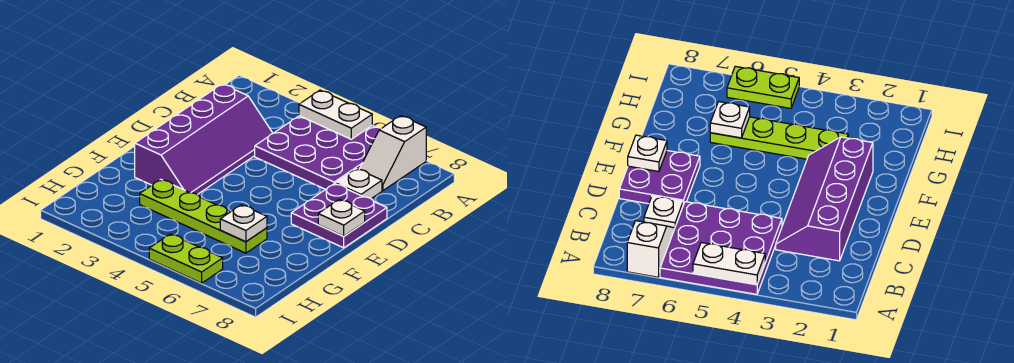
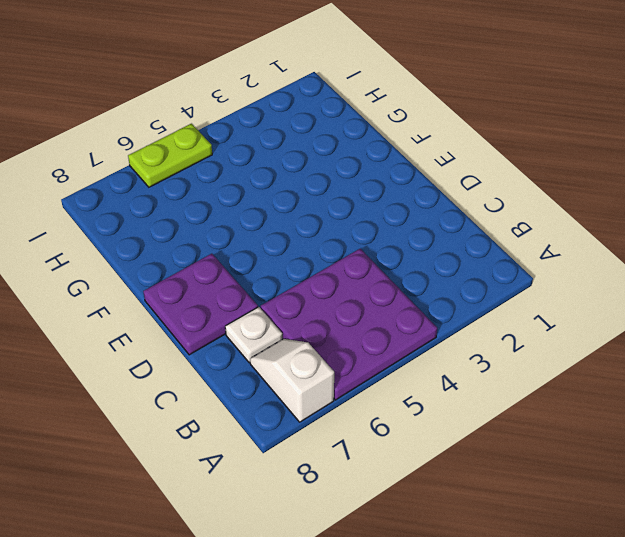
none -> purple slope C2:F3 level 1 top 2
none -> lime plate G3:G6 level 1

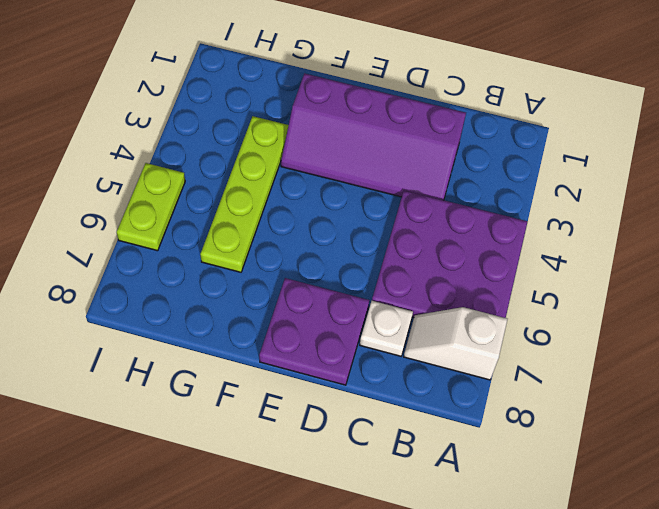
none -> white plate A4:A5 level 2
none -> white plate E8 level 2

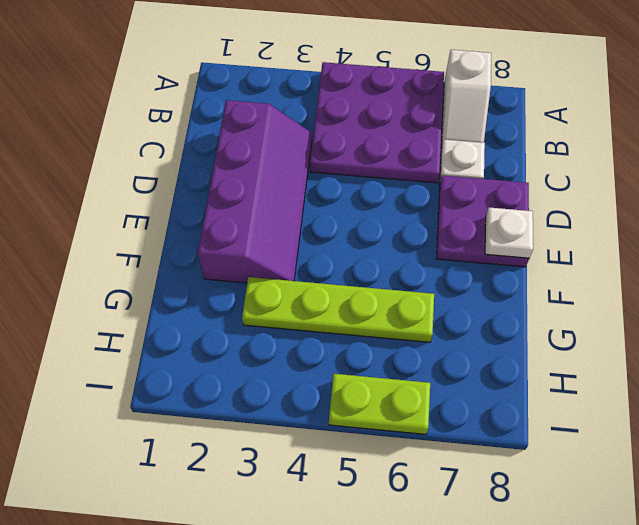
none -> white plate A4:A5 level 2
none -> white plate G6 level 2

